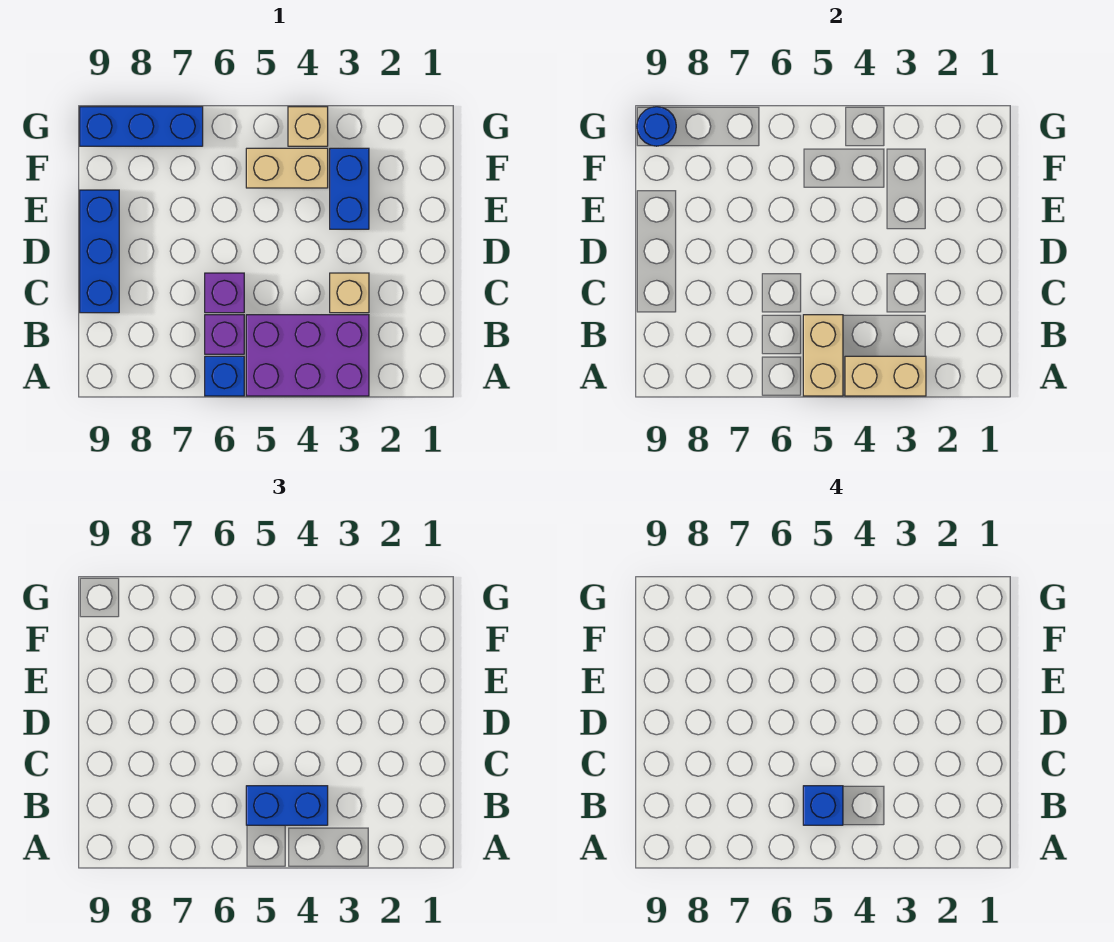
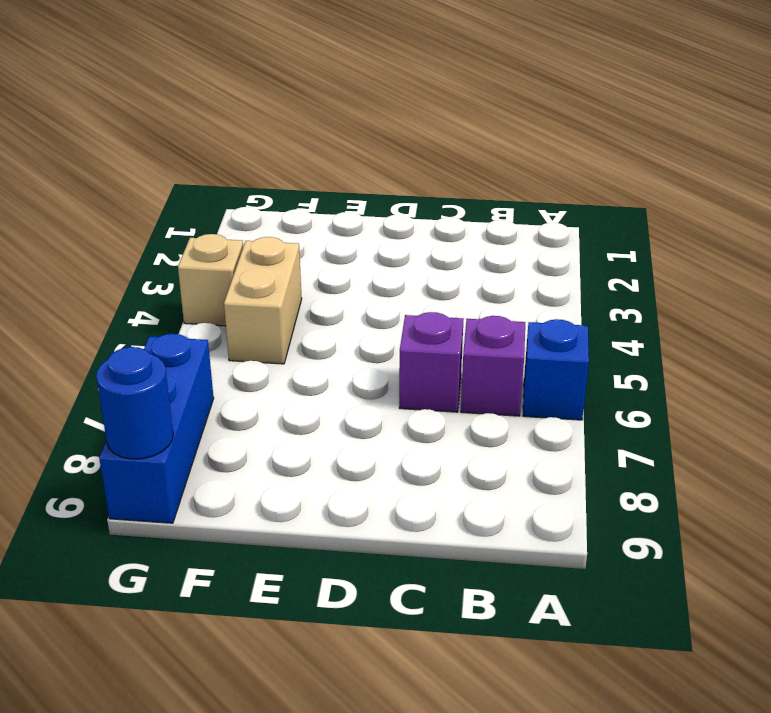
none -> purple brick A3:B5 level 1
none -> tan brick C3 level 1
none -> blue brick C9:E9 level 1

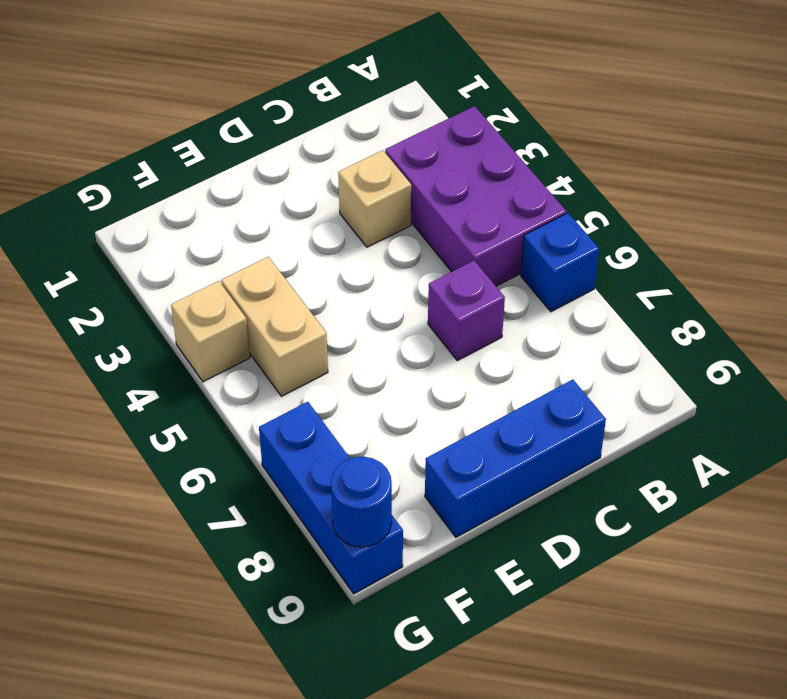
none -> purple brick B6 level 1
none -> blue brick E3:F3 level 1
none -> tan brick A3:A4 level 2

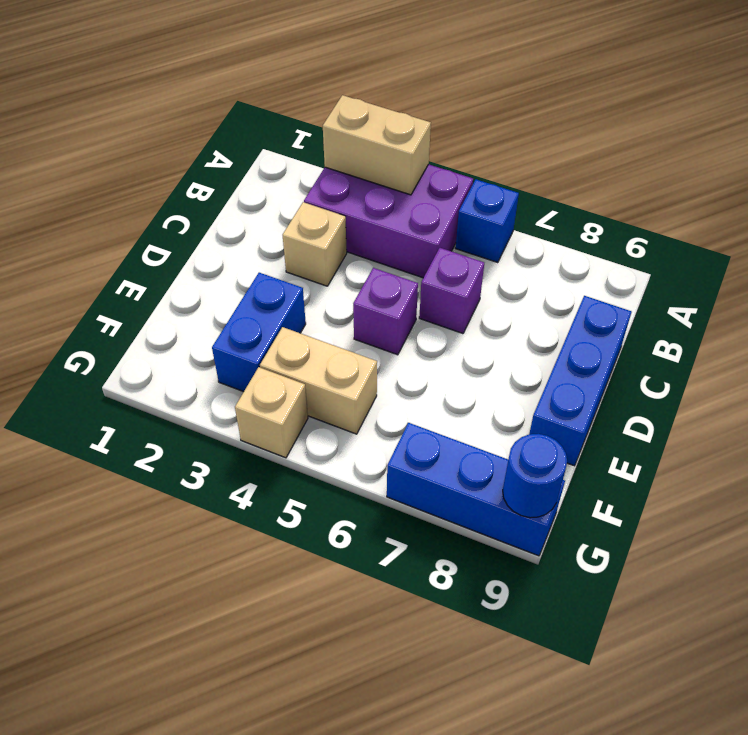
purple brick D5 level 1 -> purple brick B6 level 1
none -> tan brick A5:B5 level 2
none -> blue brick B4:B5 level 3
none -> blue brick B5 level 4

